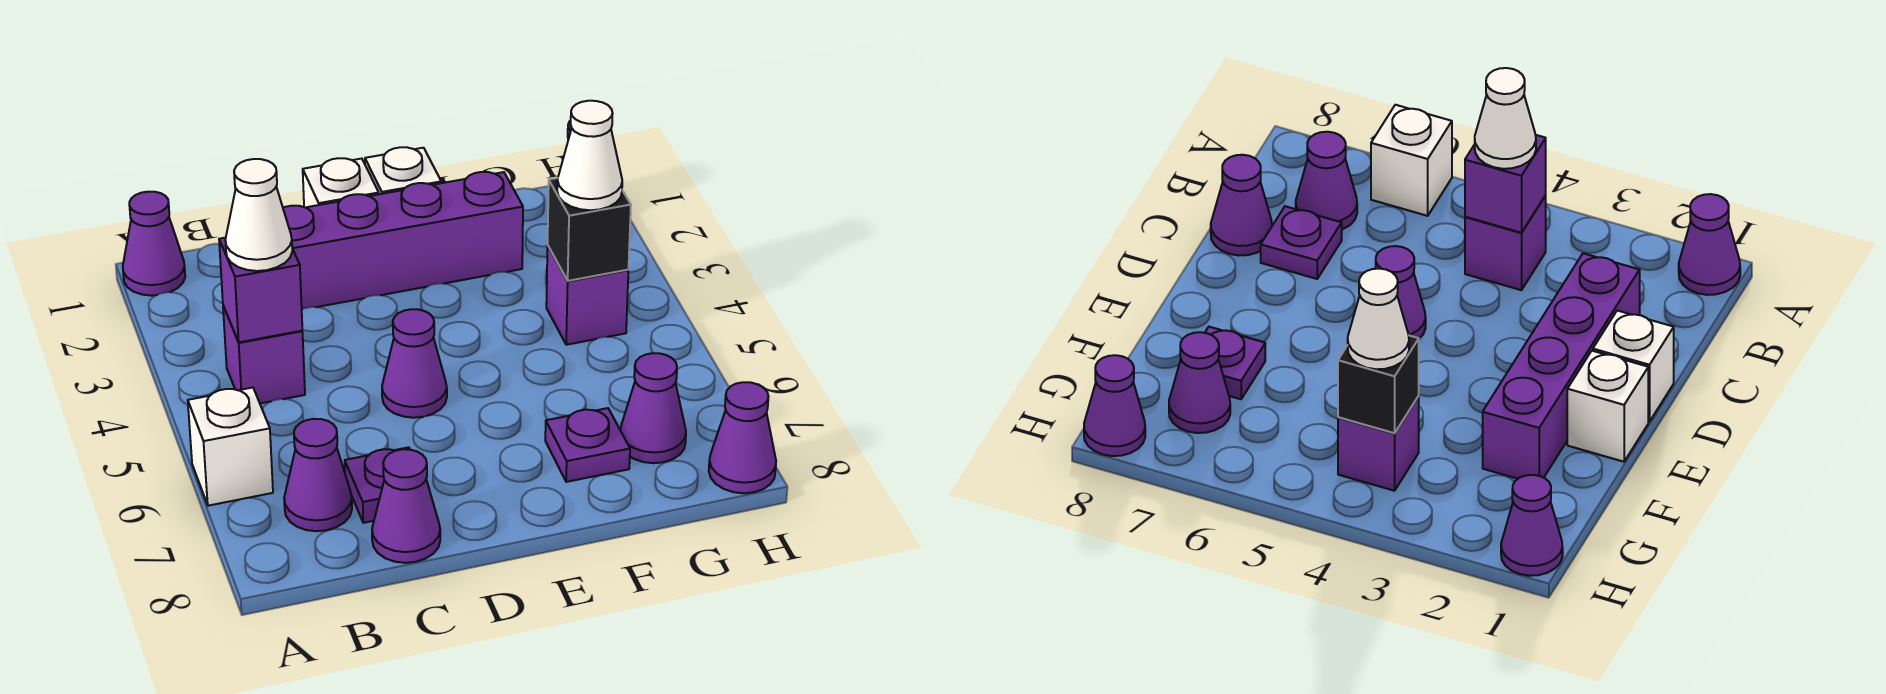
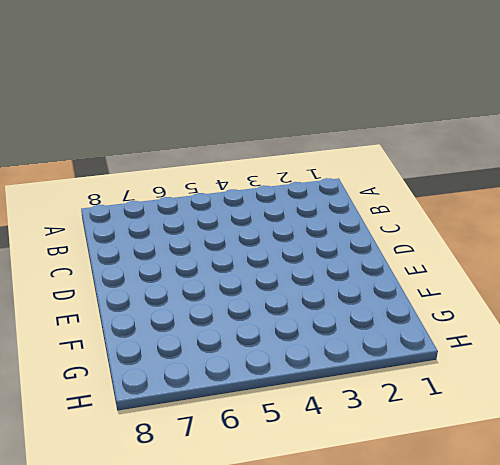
none -> purple cone A1 level 1
none -> white brick A6 level 1
none -> purple brick B4 level 1

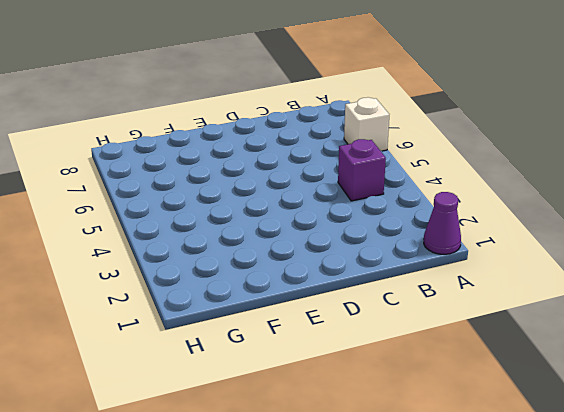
none -> purple cone B7 level 1
none -> purple brick C2:F2 level 1
none -> purple plate C7 level 1

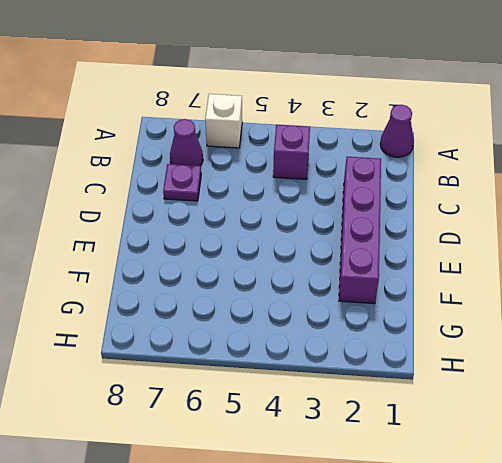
none -> purple cone C8 level 1
none -> white brick D1 level 1
none -> purple cone D5 level 1

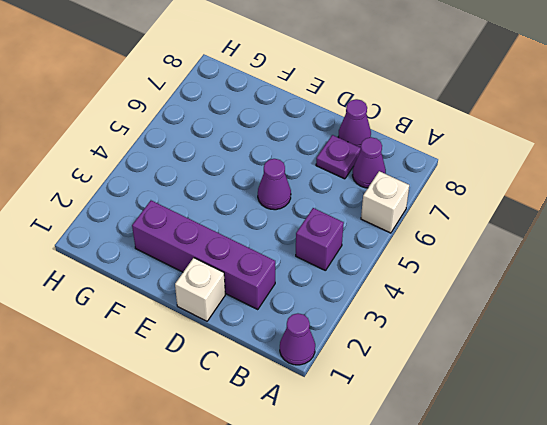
none -> white brick E1 level 1
none -> purple plate F7 level 1
none -> purple brick G4 level 1

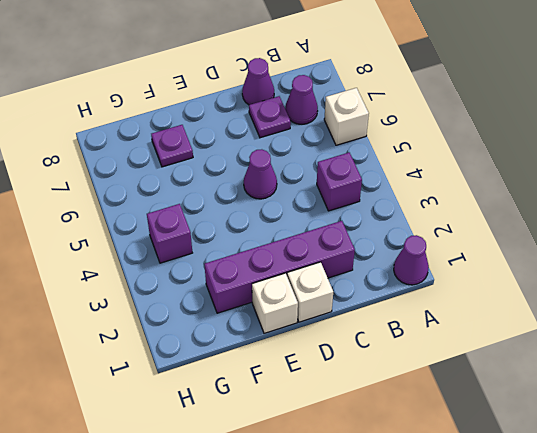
none -> purple cone G7 level 1
none -> purple cone H1 level 1
none -> purple cone H8 level 1

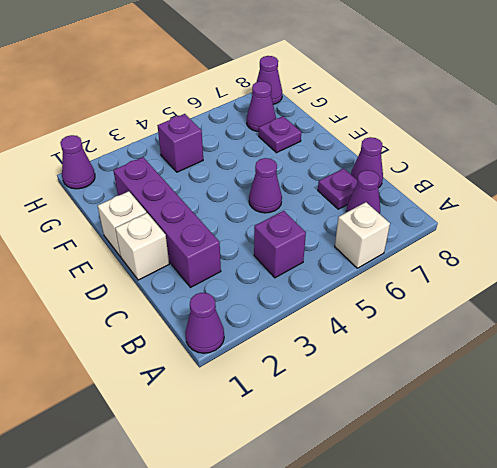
none -> purple brick B4 level 2
none -> black brick G4 level 2
none -> white cone B4 level 3

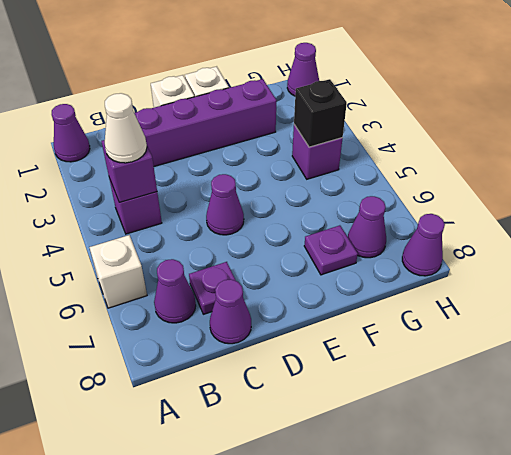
none -> white cone G4 level 3

